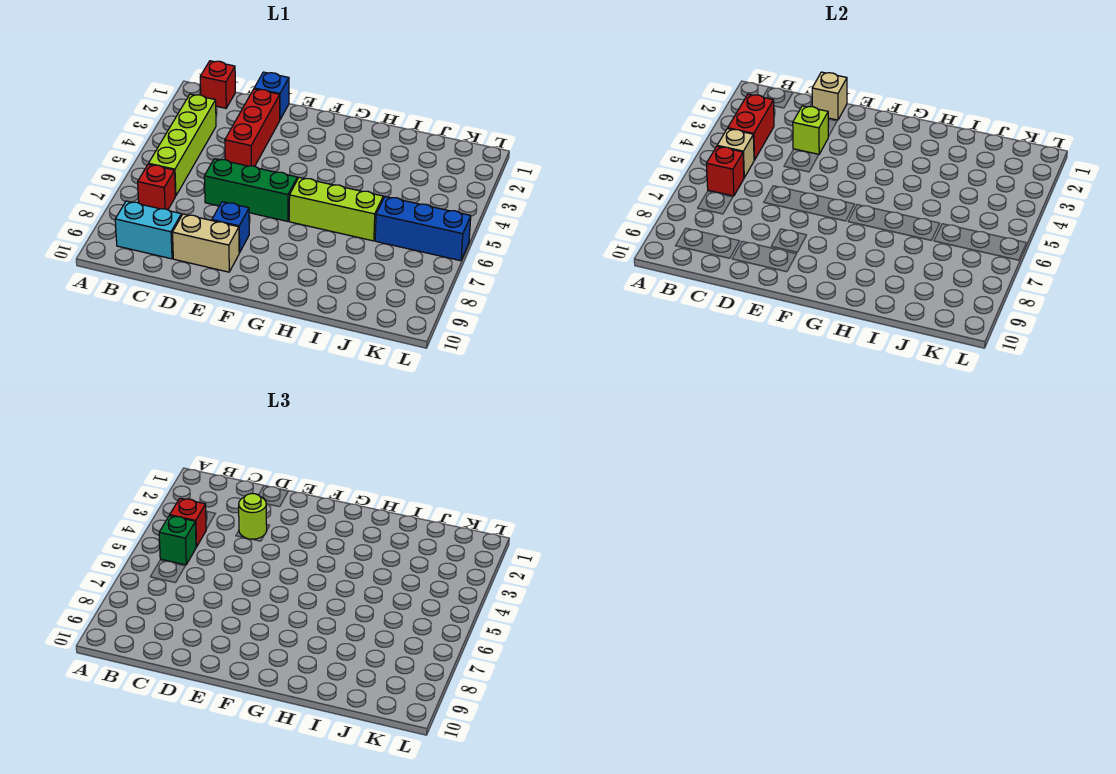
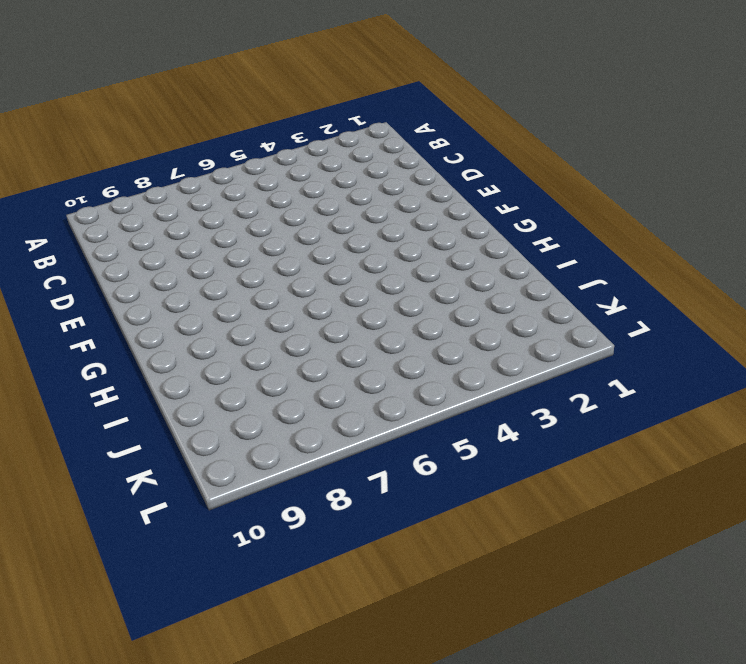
none -> red brick B1 level 1
none -> lime brick B3:B6 level 1
none -> red brick B7 level 1

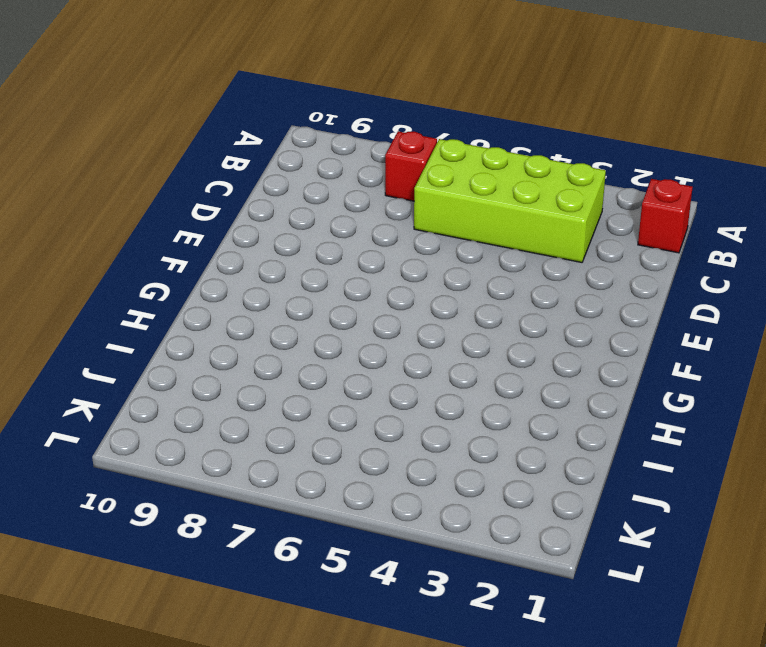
lime brick B3:C6 level 1 -> lime brick B3:B6 level 1
none -> cyan brick B9:C9 level 1
none -> blue brick D1 level 1
none -> red brick D2:D4 level 1

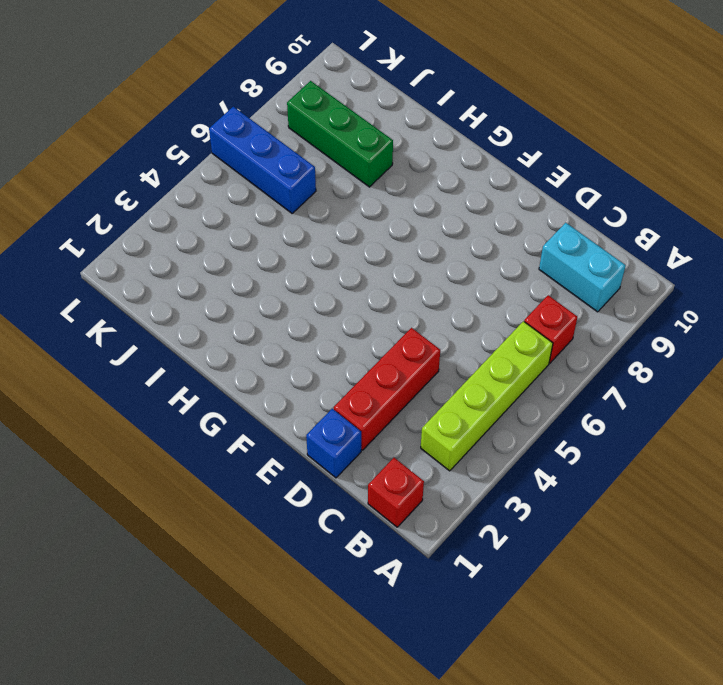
green brick I8:K8 level 1 -> green brick D6:F6 level 1
none -> tan brick D9:E9 level 1
none -> blue brick E8 level 1
none -> lime brick G6:I6 level 1

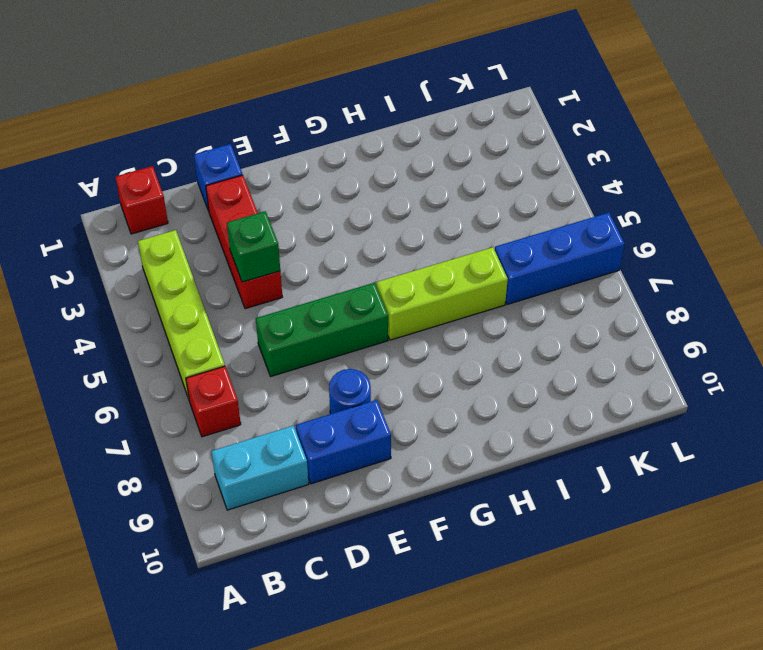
green brick D4 level 2 -> green brick B5 level 3
blue brick D9:E9 level 1 -> tan brick D9:E9 level 1
blue round brick E8 level 1 -> blue brick E8 level 1
none -> red brick B3:B4 level 2
none -> tan brick B5 level 2
none -> red brick B6 level 2

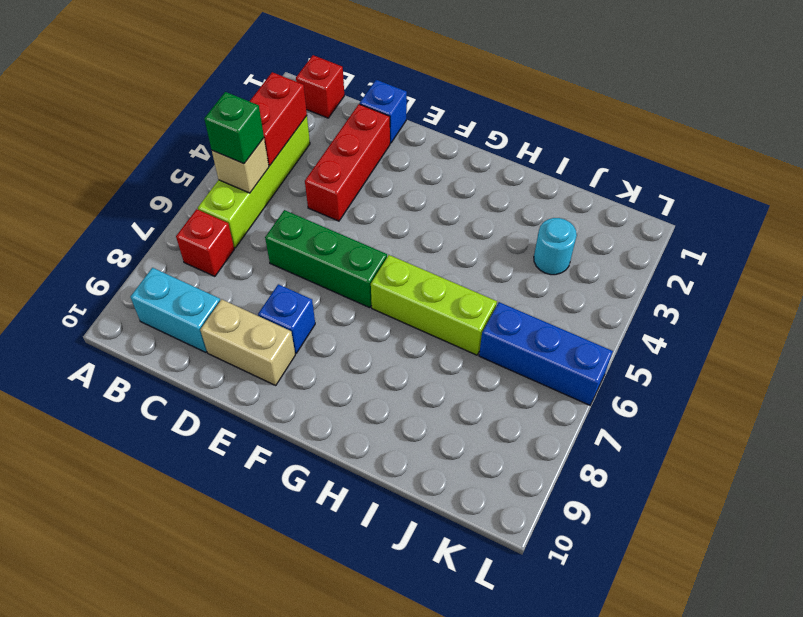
cyan round brick J3 level 1 -> none
none -> red brick B6 level 2
none -> tan brick D1 level 2
none -> lime brick D3 level 2

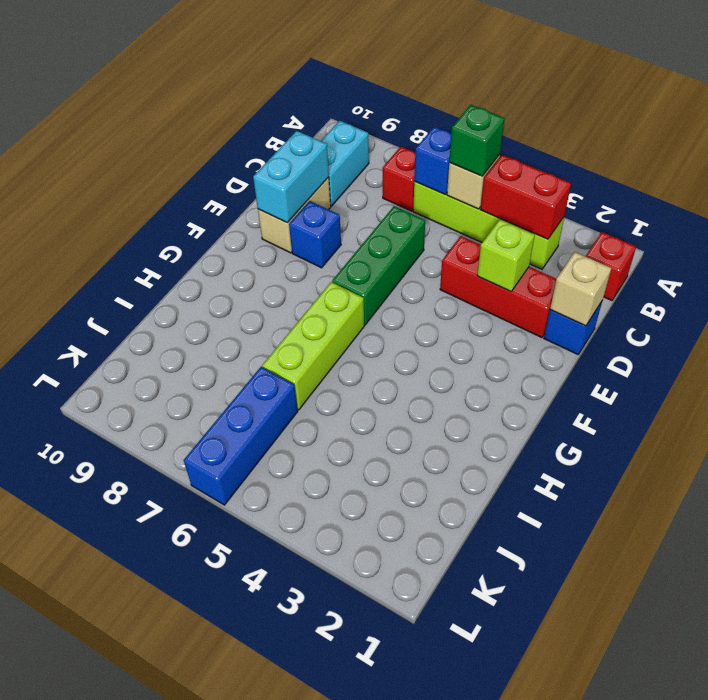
blue brick B6 level 2 -> red brick B6 level 2
cyan brick D9:E9 level 2 -> none
none -> red brick B4 level 3
none -> lime round brick D3 level 3

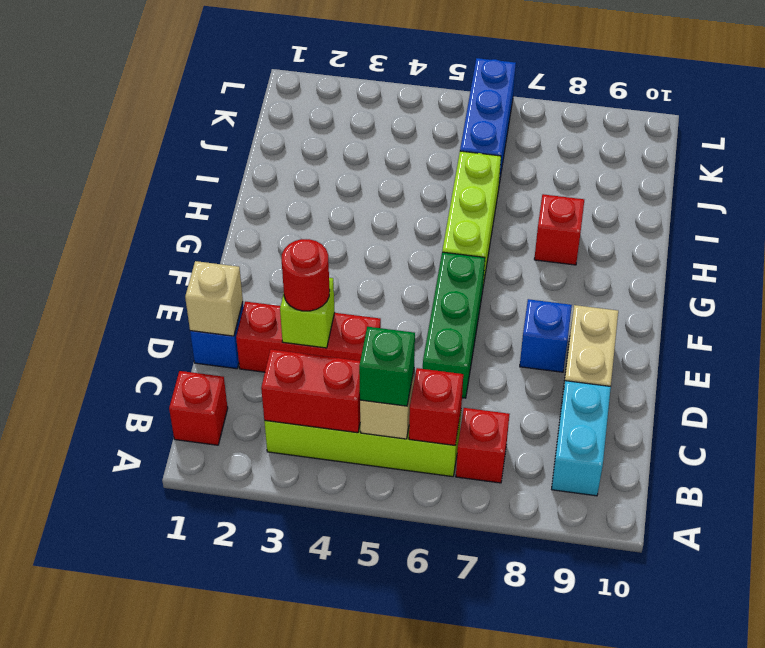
red round brick D3 level 3 -> lime round brick D3 level 3
red brick H8 level 1 -> red brick B4 level 3

